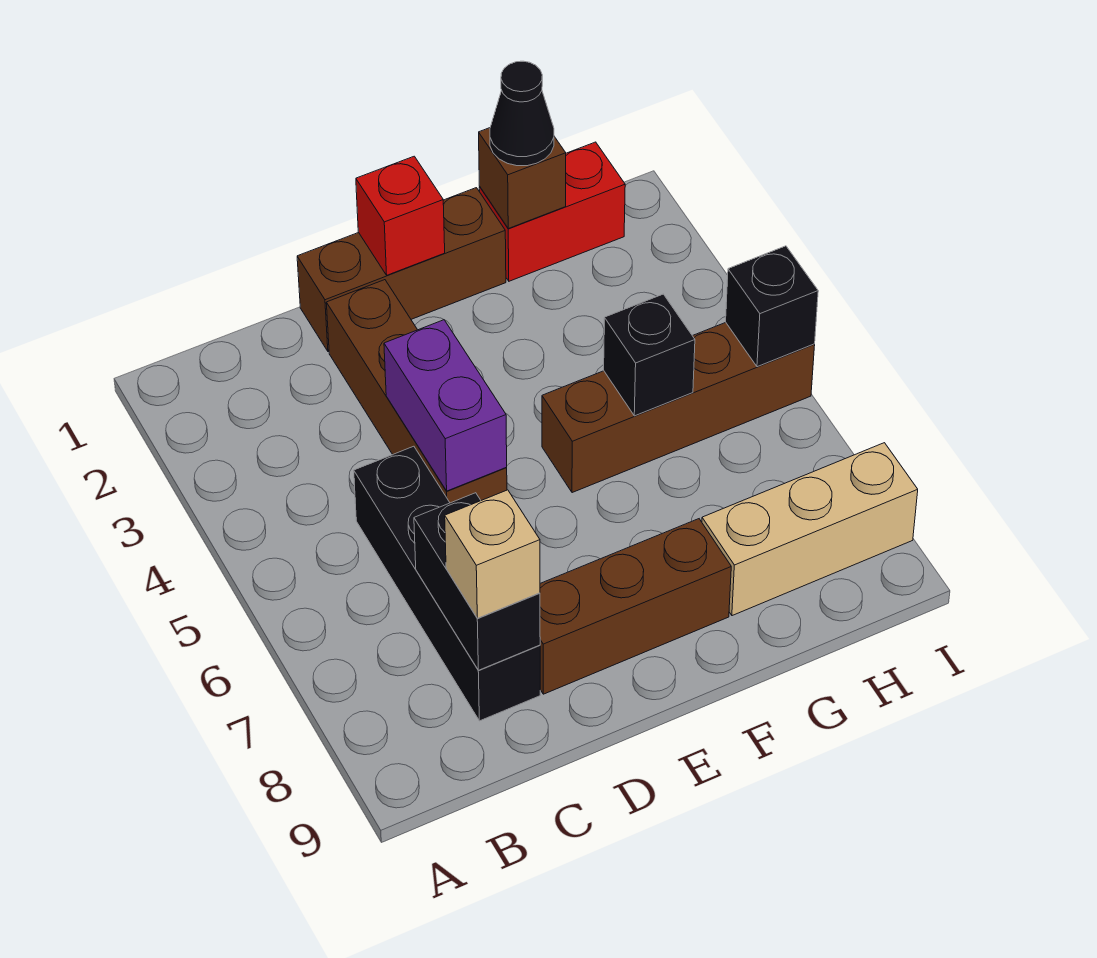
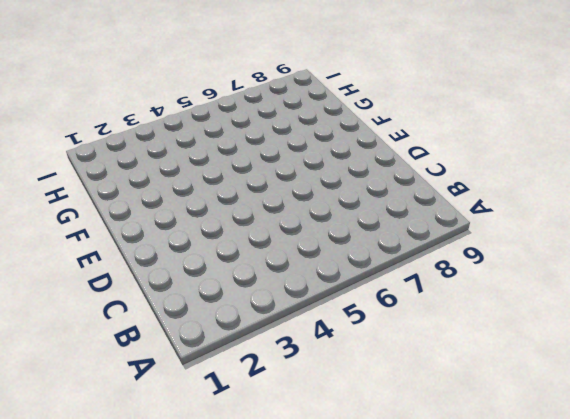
none -> black brick C5:C8 level 1
none -> brown brick D1:F1 level 1
none -> brown brick D2:D5 level 1

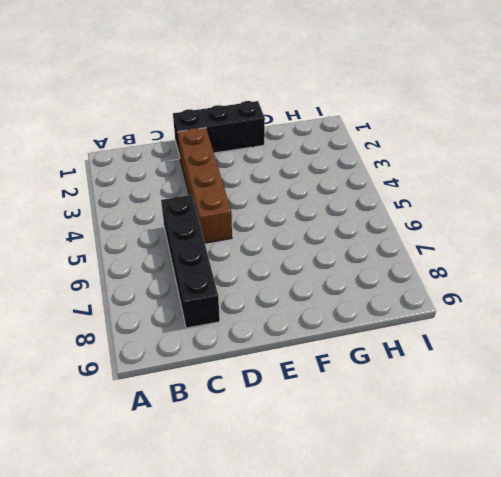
black brick D1:F1 level 1 -> brown brick D1:F1 level 1
none -> brown brick D8:F8 level 1
none -> brown brick F5:I5 level 1
none -> red brick G1:H1 level 1

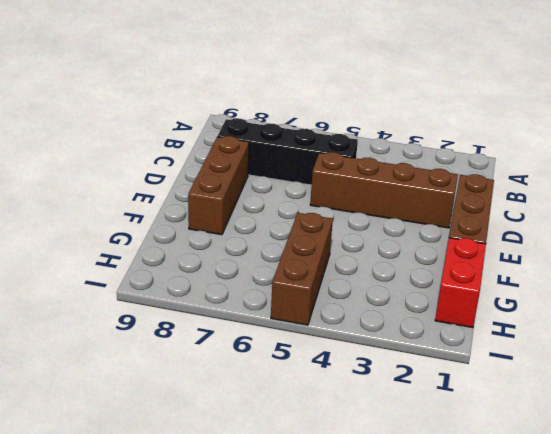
brown brick G5:I5 level 1 -> brown brick F5:I5 level 1
none -> tan brick G8:I8 level 1
none -> black brick C7:C8 level 2
none -> purple brick D4:D5 level 2

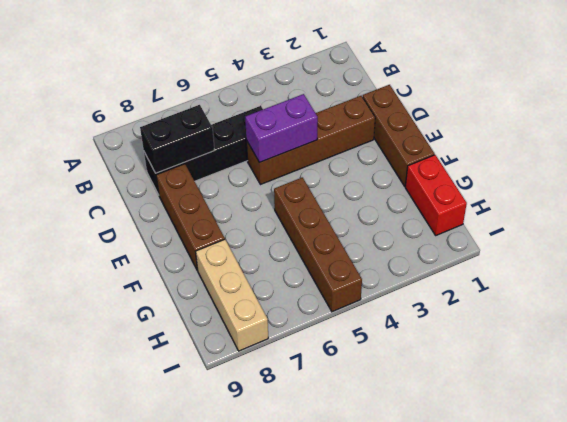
none -> red brick E1 level 2
none -> brown brick G1 level 2
none -> black brick G5 level 2

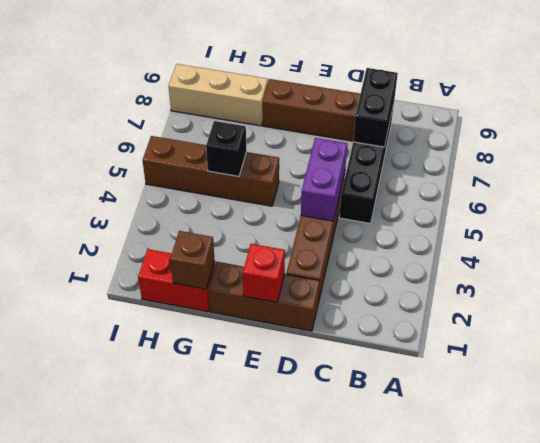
none -> black brick I5 level 2
none -> tan brick C8 level 3
none -> black cone G1 level 3

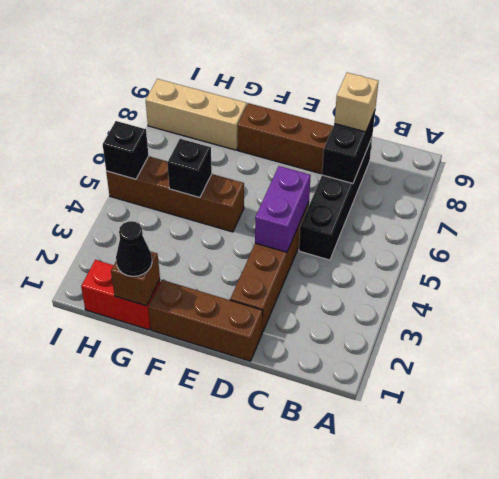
none -> red brick E1 level 2

